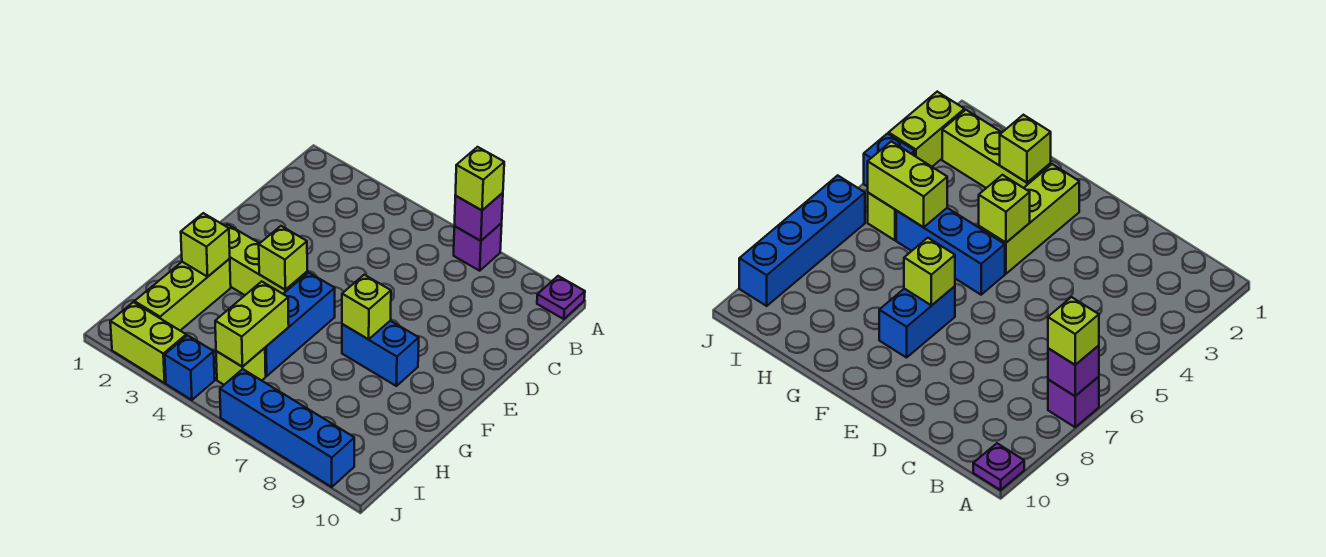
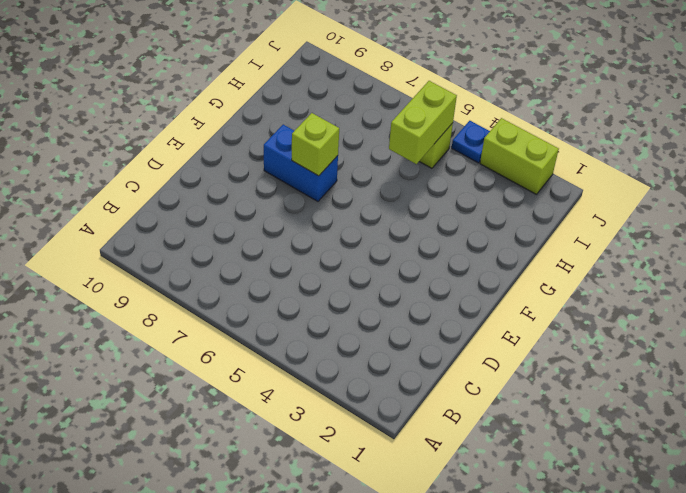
blue plate J4 level 1 -> blue brick J4 level 1
none -> purple brick A7 level 1
none -> purple plate A10 level 1
none -> lime brick F2:F4 level 1

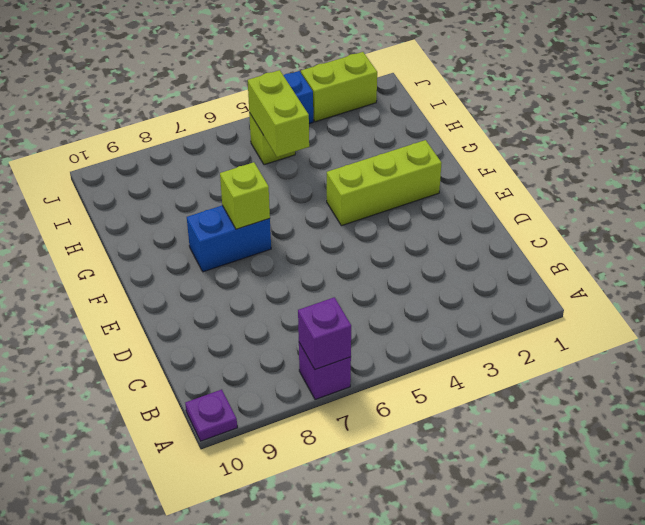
none -> blue brick F5:H5 level 1
none -> lime brick G2:I2 level 1
none -> blue brick J6:J9 level 1

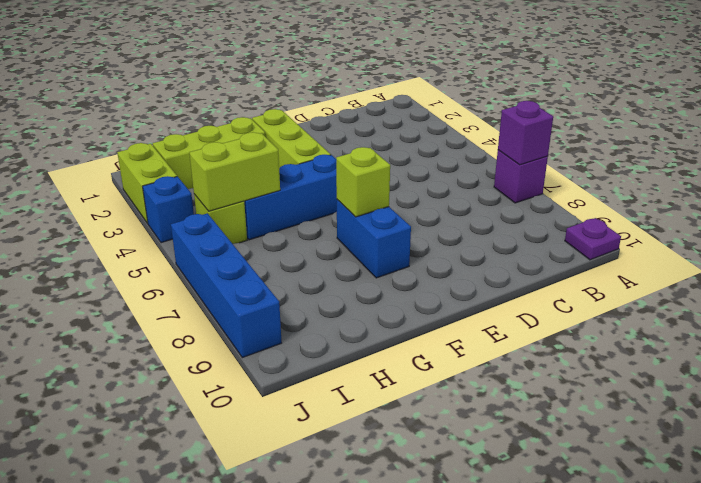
none -> lime brick F4 level 2
none -> lime brick G2 level 2
none -> lime brick A7 level 3

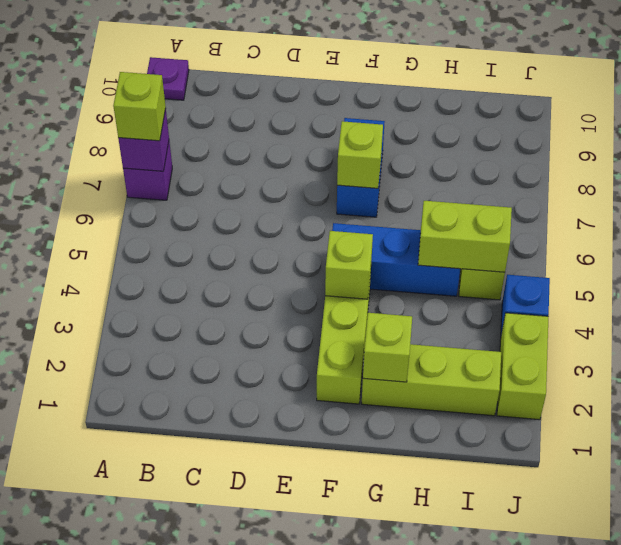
none -> blue brick J6:J9 level 1

